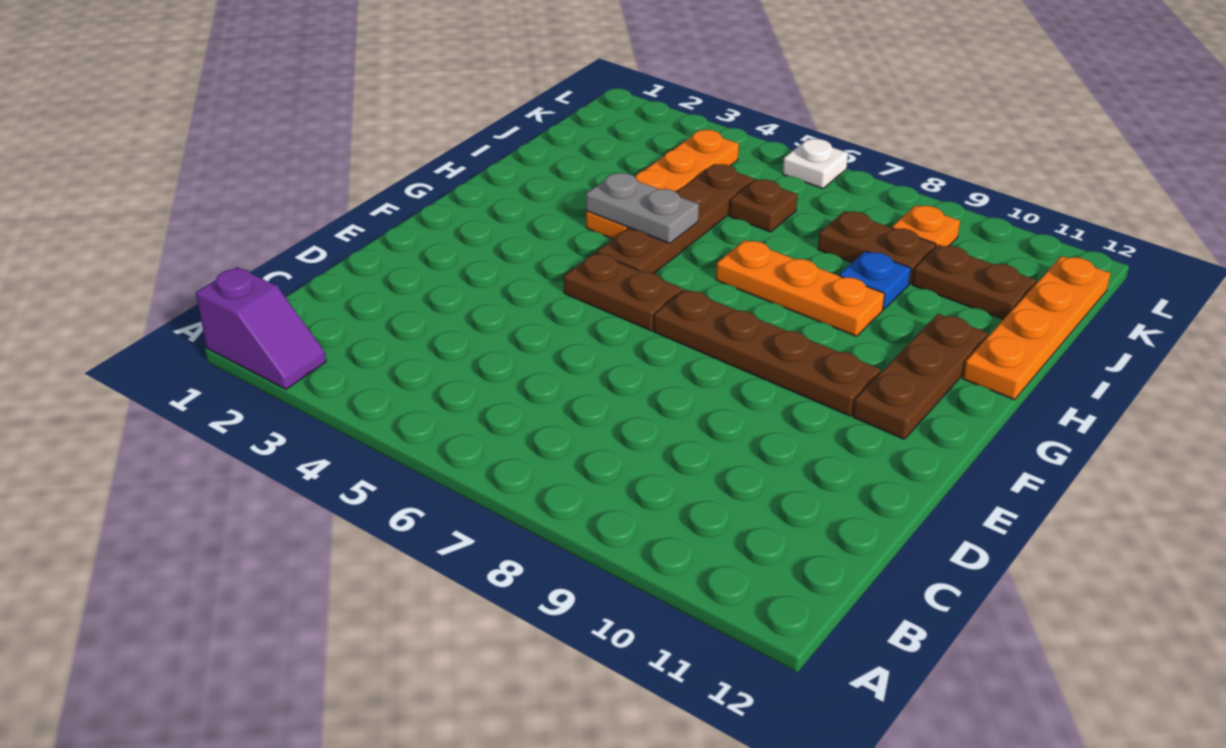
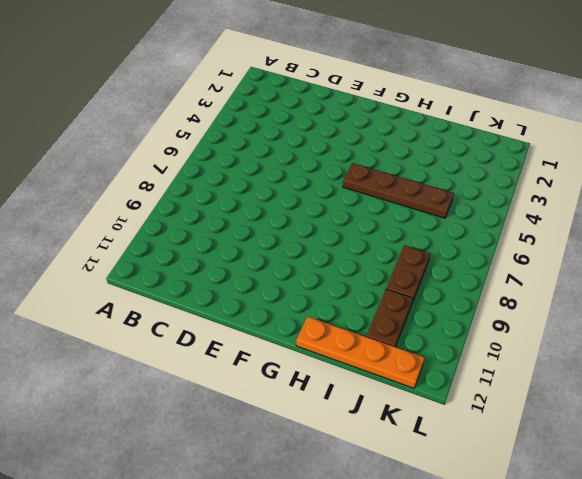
none -> purple slope A1:A2 level 1 top 1
none -> brown plate F5:F6 level 1
none -> brown plate F7:F10 level 1

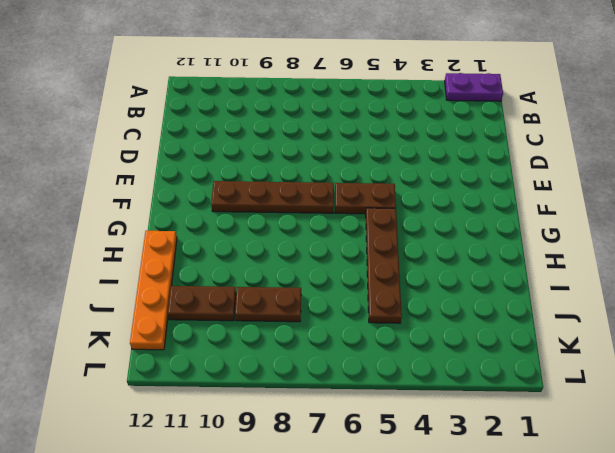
purple plate A1:A2 level 1 -> purple slope A1:A2 level 1 top 1
none -> brown plate F11:H11 level 1
none -> orange plate H4:K4 level 1
none -> orange plate H7:H9 level 1

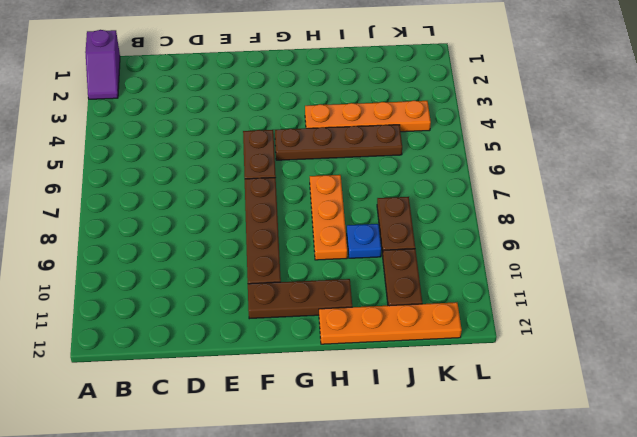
none -> brown plate J6 level 1
none -> orange plate K9 level 1
none -> white plate L6 level 1

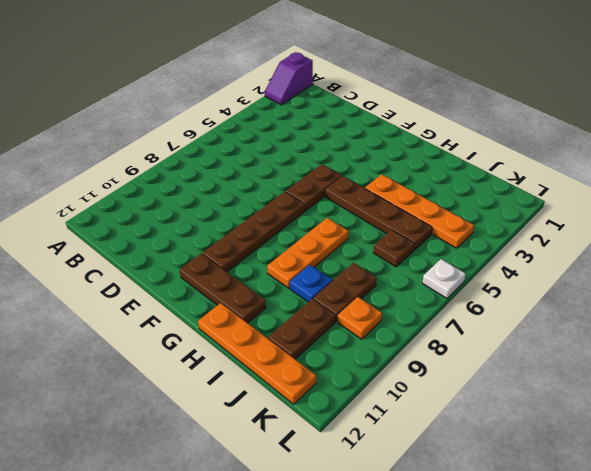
none -> grey plate H4:H5 level 2

